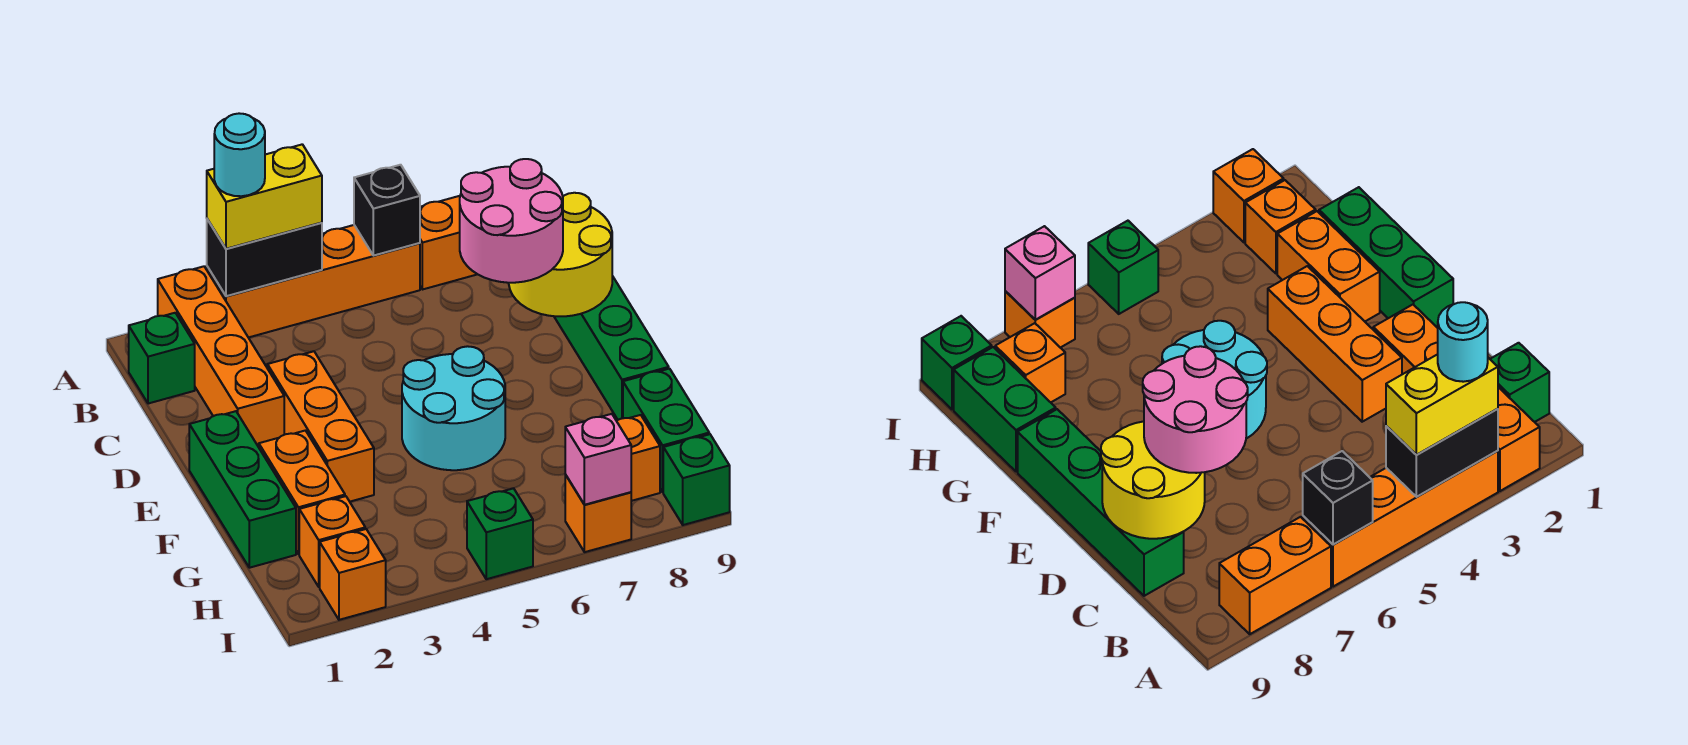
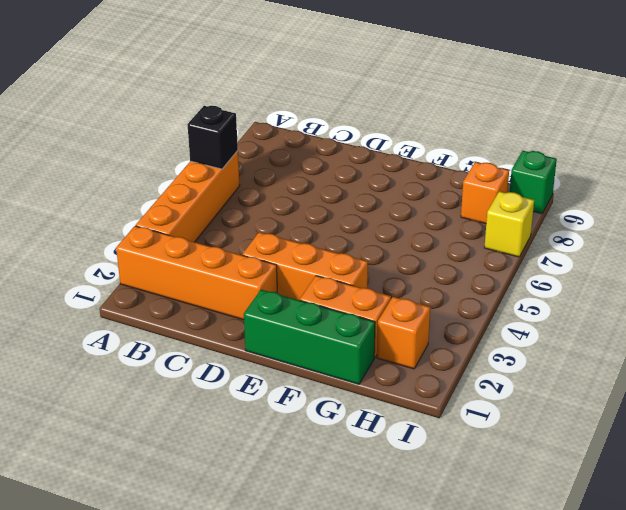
yellow brick I7 level 1 -> orange brick I7 level 1
none -> orange brick A7:A8 level 1
none -> green brick B1 level 1
none -> green brick C9:F9 level 1

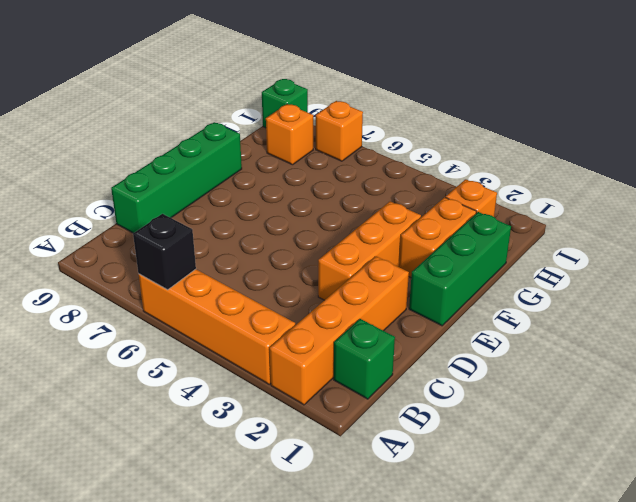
none -> orange brick A7:A8 level 1
none -> cyan round brick E5:F6 level 1
none -> green brick G9:H9 level 1

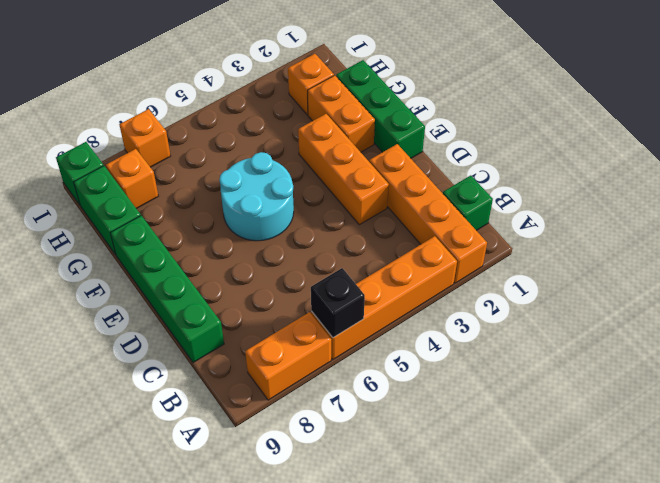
none -> orange brick I2 level 1
none -> green brick I5 level 1
none -> black brick A3:A4 level 2

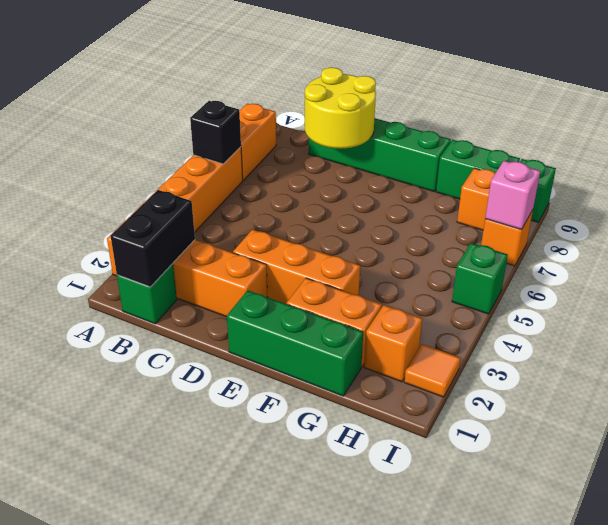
black brick B1:B2 level 2 -> black brick A3:A4 level 2
orange tile I2 level 1 -> orange brick I2 level 1
none -> cyan round brick E5:F6 level 1
none -> yellow brick A3:A4 level 3
none -> pink round brick C7:D8 level 3

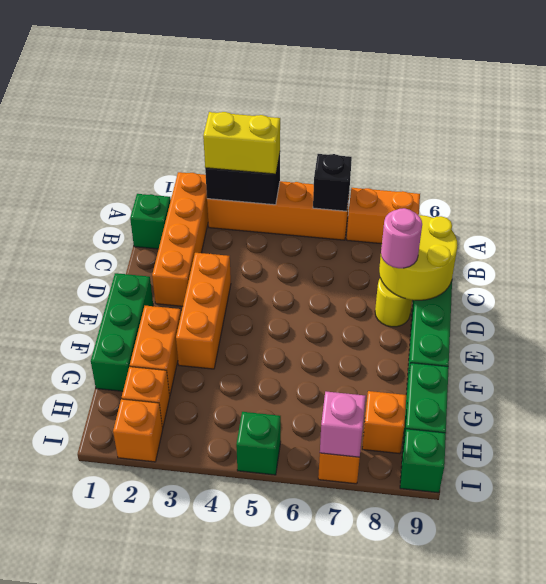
yellow round brick D8 level 1 -> none
pink round brick D8 level 3 -> pink round brick C7:D8 level 3
none -> cyan round brick E5:F6 level 1
none -> cyan round brick A3 level 4

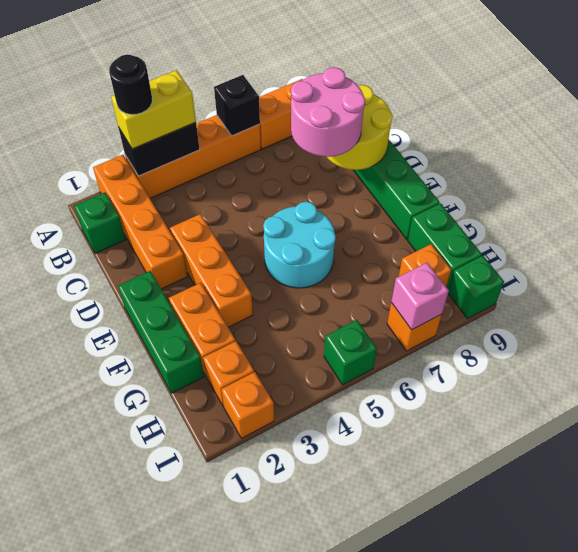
black round brick A3 level 4 -> cyan round brick A3 level 4

